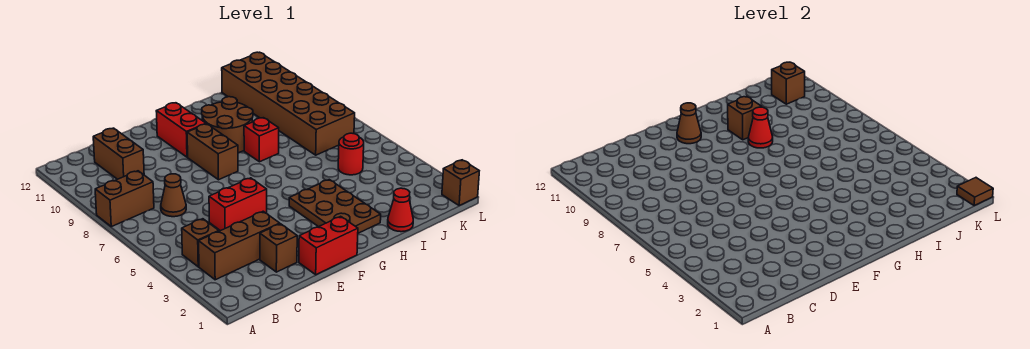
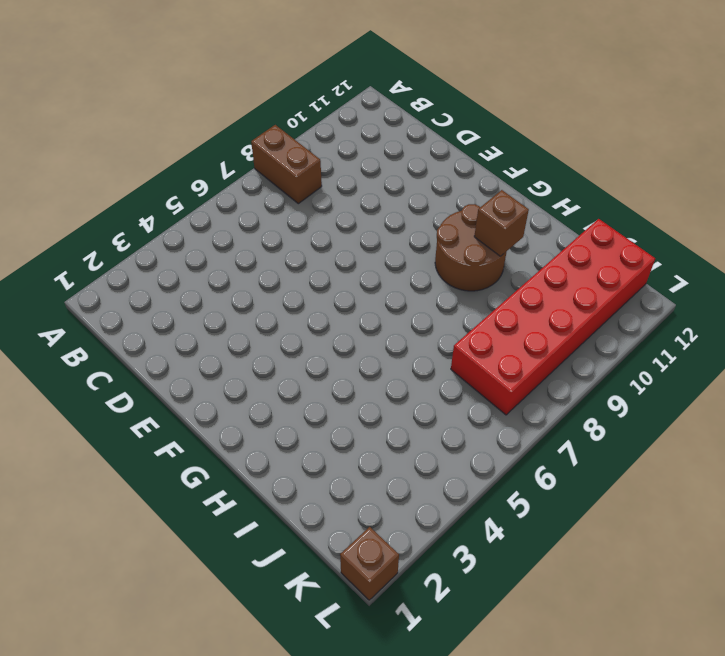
red brick J7:K12 level 1 -> brown brick J7:K12 level 1
none -> brown brick B3:D3 level 1
none -> brown brick B4 level 1
none -> brown cone C7 level 1

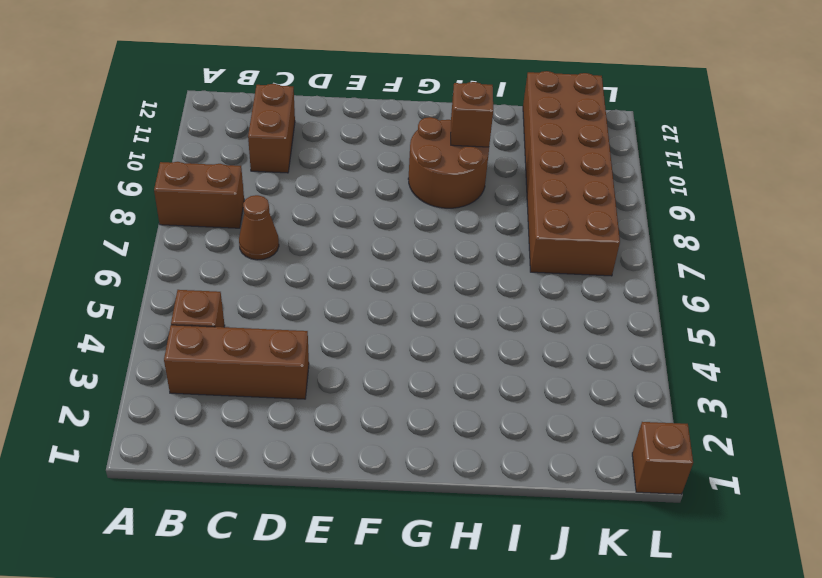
none -> brown brick D2 level 1
none -> red brick D5:E5 level 1
none -> red brick E1:F1 level 1

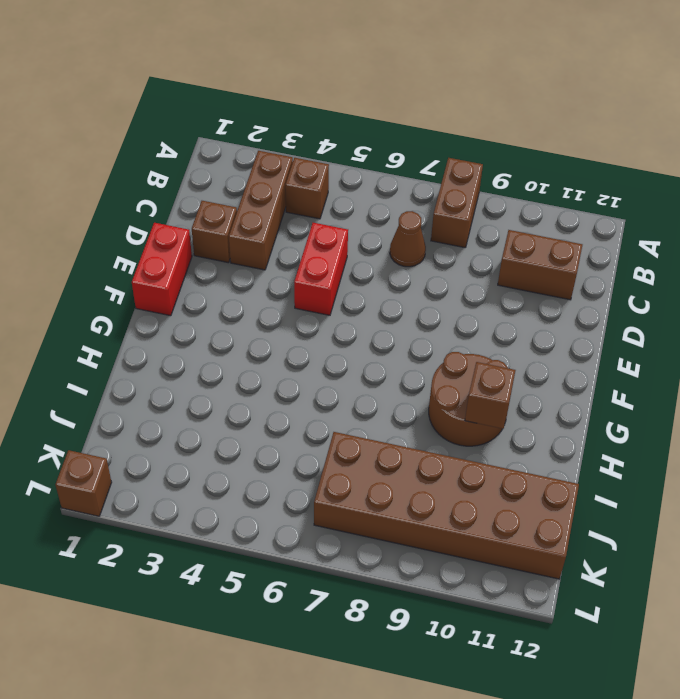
none -> brown brick F8:F9 level 1
none -> red brick F10:F11 level 1
none -> brown plate G2:H4 level 1

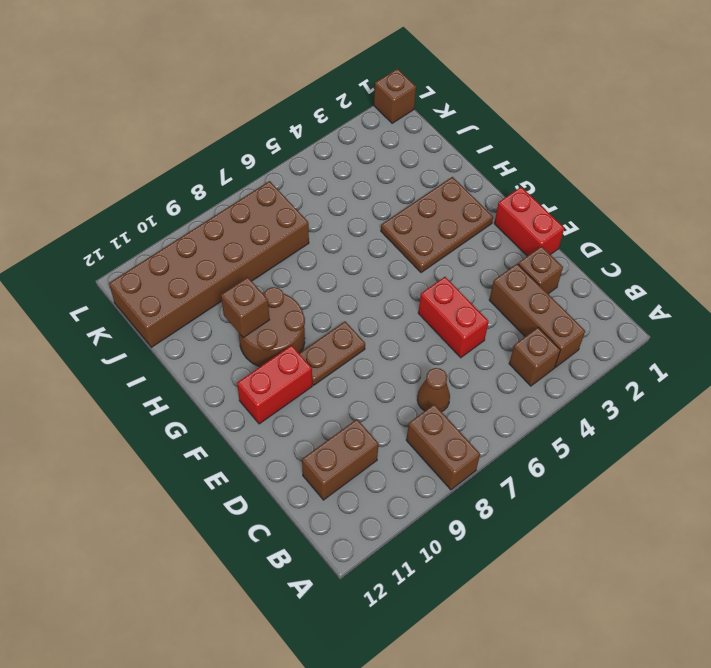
brown plate F8:F9 level 1 -> brown brick F8:F9 level 1
none -> red brick H8 level 1
none -> red cone I1 level 1
none -> red round brick J5 level 1

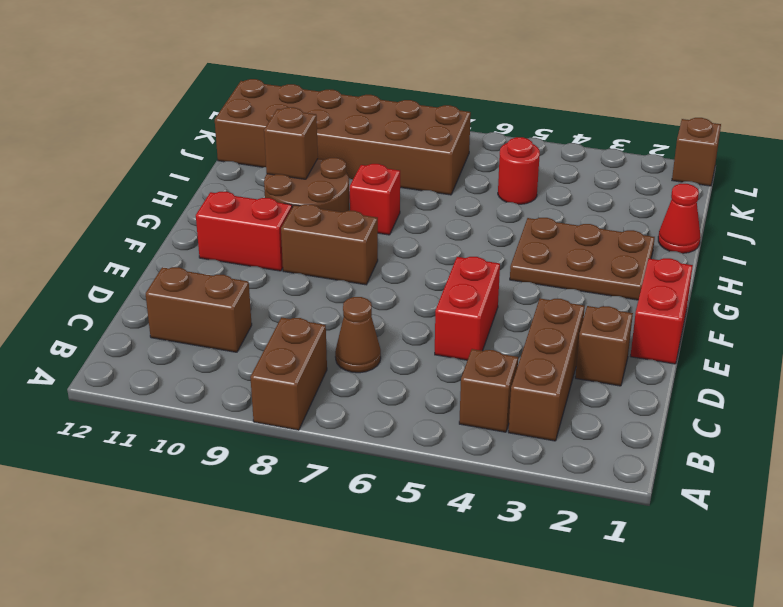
none -> brown cone F11 level 2
none -> red cone H9 level 2
none -> brown brick K11 level 2

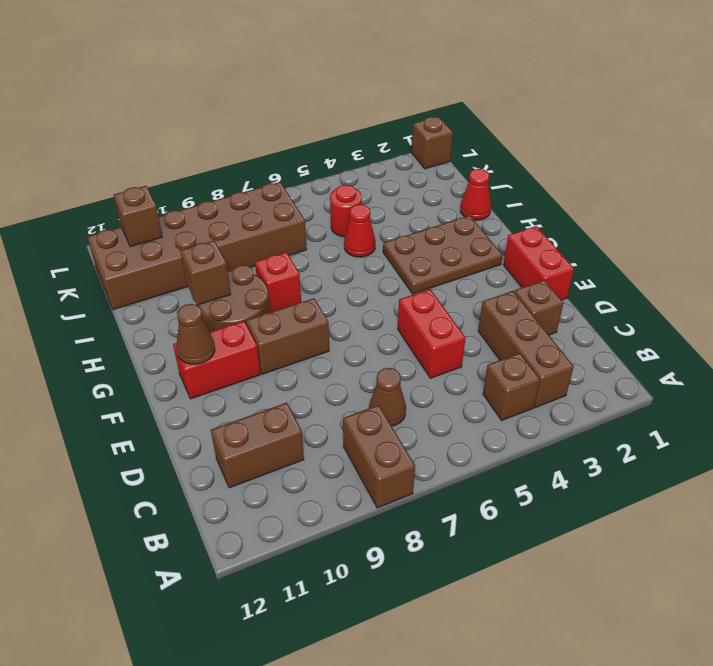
red cone I5 level 1 -> red cone H9 level 2
none -> brown tile L1 level 2

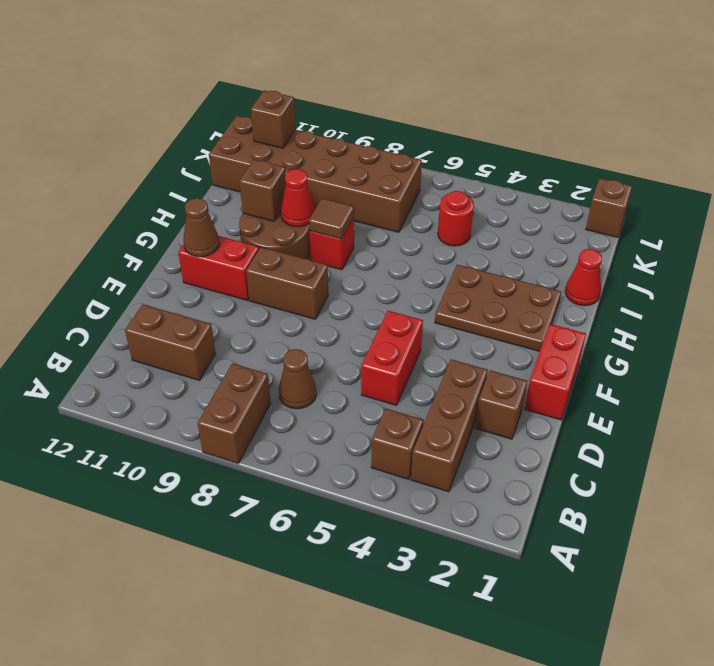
brown tile H8 level 2 -> brown tile L1 level 2

